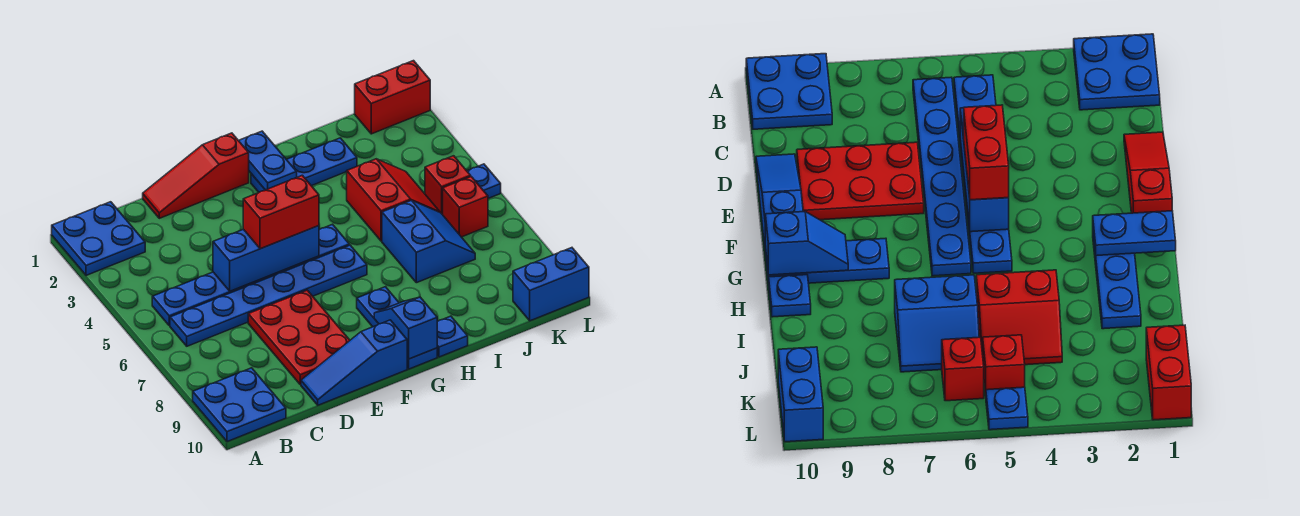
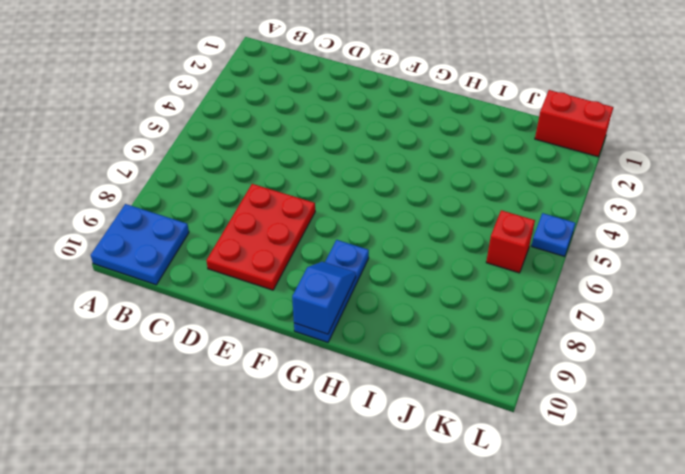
none -> blue plate A1:B2 level 1
none -> blue plate B5:G5 level 1
none -> blue plate B6:G6 level 1

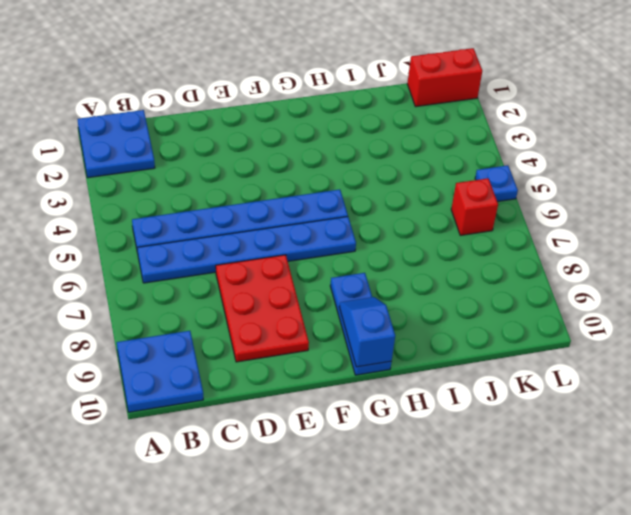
none -> red slope D1:F1 level 1 top F
none -> blue slope D10:F10 level 1 top F
none -> blue plate G2:I2 level 1

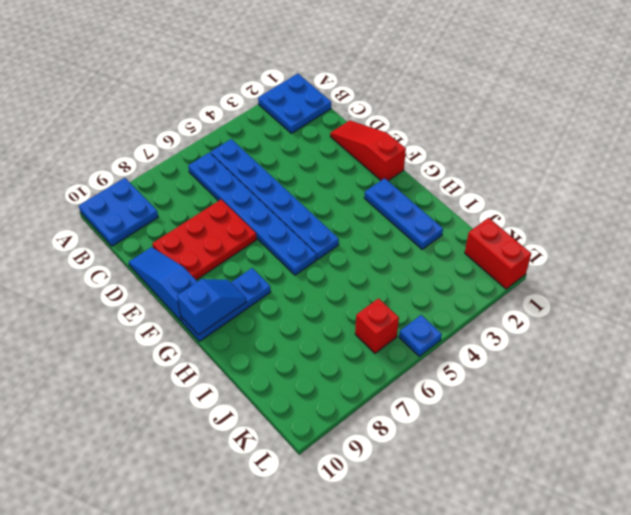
none -> blue plate H10 level 1
none -> red slope I4:J5 level 1 top I
none -> blue slope I6:J7 level 1 top I

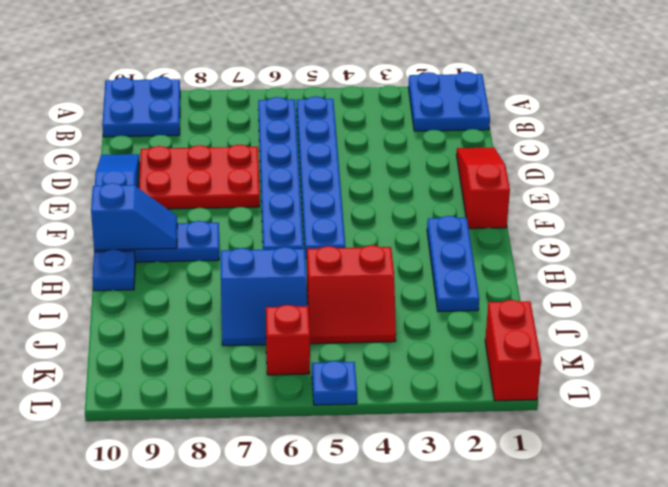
none -> red brick K5 level 1
none -> blue brick K10:L10 level 1
none -> blue brick D5:F5 level 2

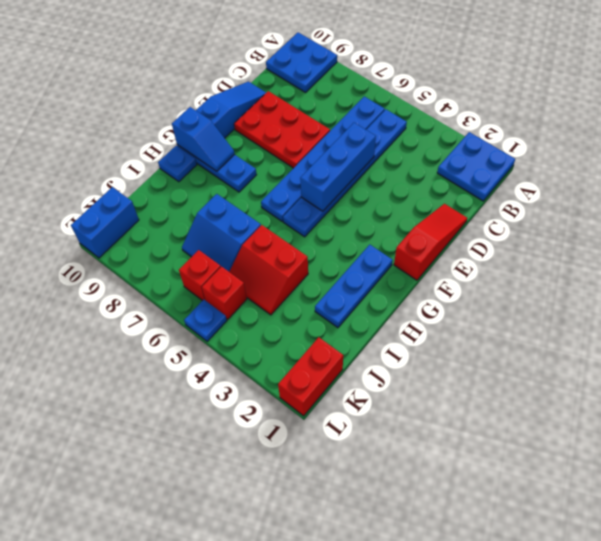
none -> blue plate G1:G2 level 2
none -> red brick E5:F5 level 3

